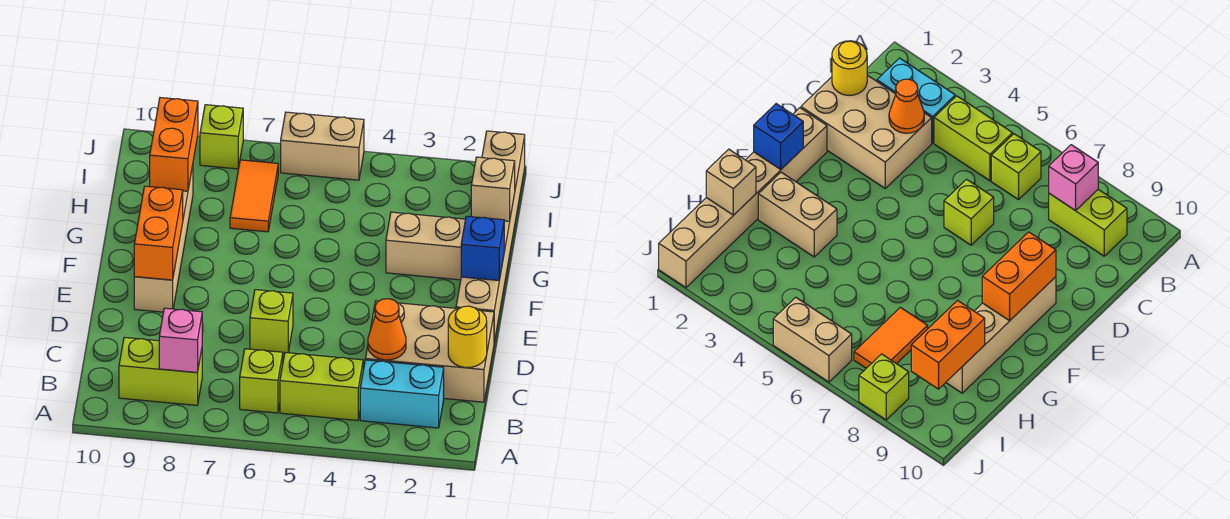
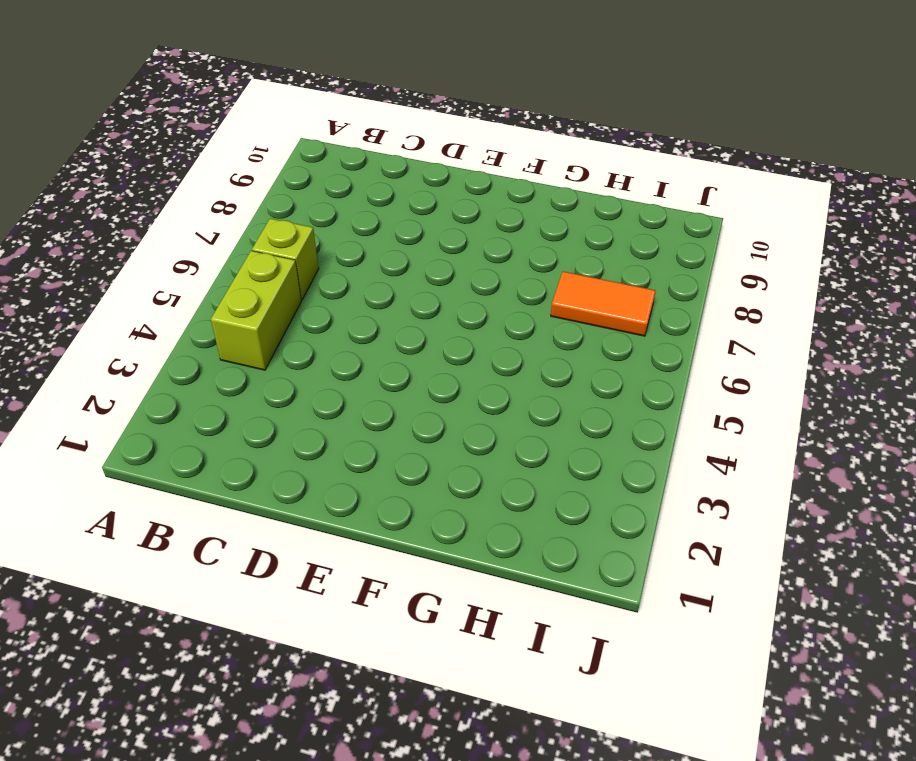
none -> cyan brick B2:B3 level 1
none -> lime brick B8:B9 level 1
none -> tan brick C1:D3 level 1

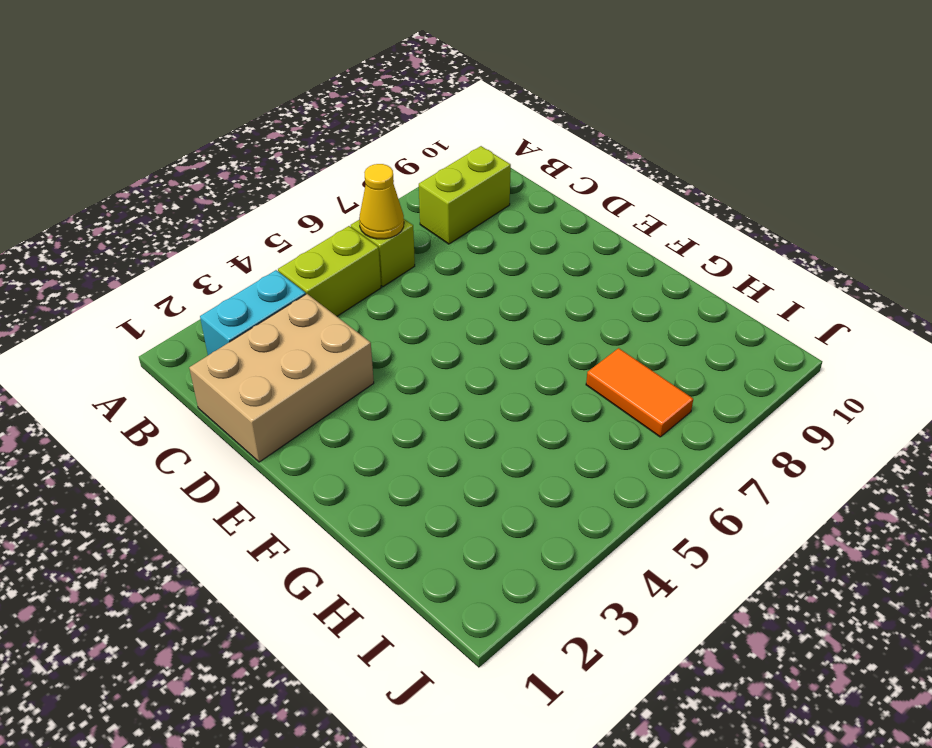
yellow cone B6 level 2 -> none
none -> lime brick D6 level 1
none -> tan brick E1:J1 level 1
none -> tan brick E9:H9 level 1

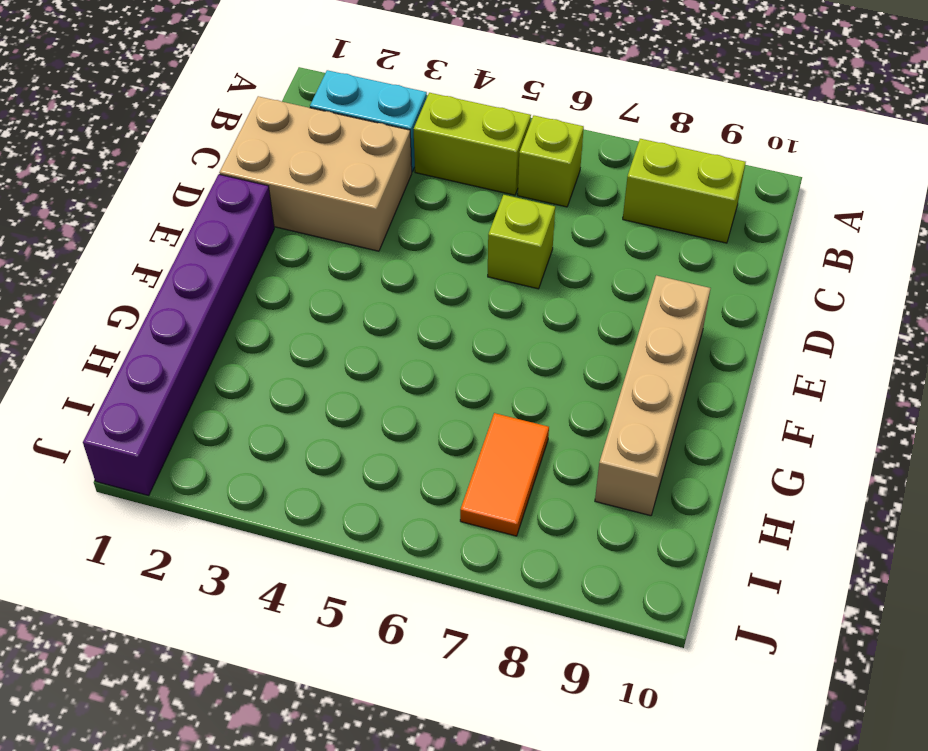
purple brick E1:J1 level 1 -> tan brick E1:J1 level 1
none -> tan brick G2:G3 level 1
none -> tan brick J5:J6 level 1
none -> lime brick J8 level 1

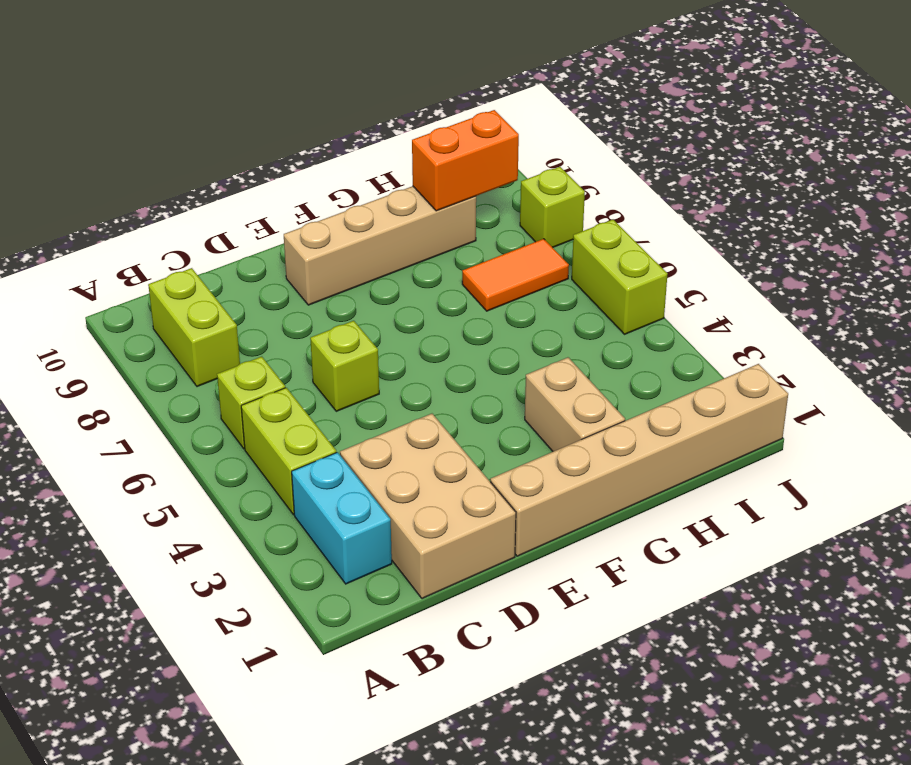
lime brick J5:J6 level 1 -> tan brick J5:J6 level 1
none -> pink brick B8 level 2
none -> yellow round brick C1 level 2
none -> orange cone C3 level 2

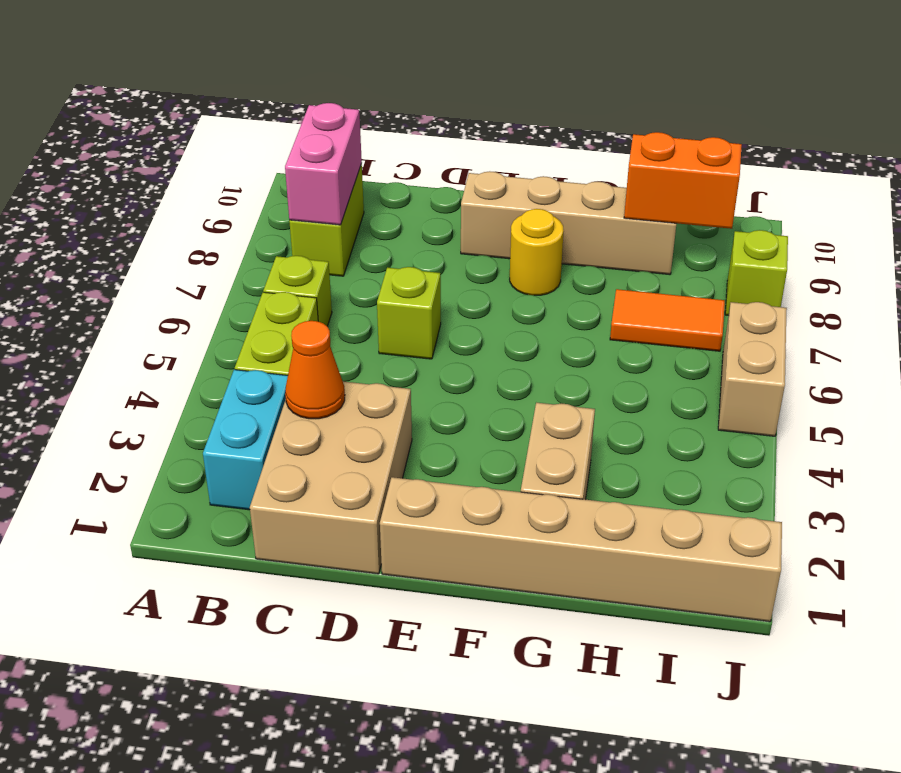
pink brick B8:B9 level 2 -> pink brick B8 level 2
yellow round brick F8 level 1 -> yellow round brick C1 level 2
none -> orange brick E9:F9 level 2
none -> blue brick F1 level 2
none -> tan brick H1 level 2

